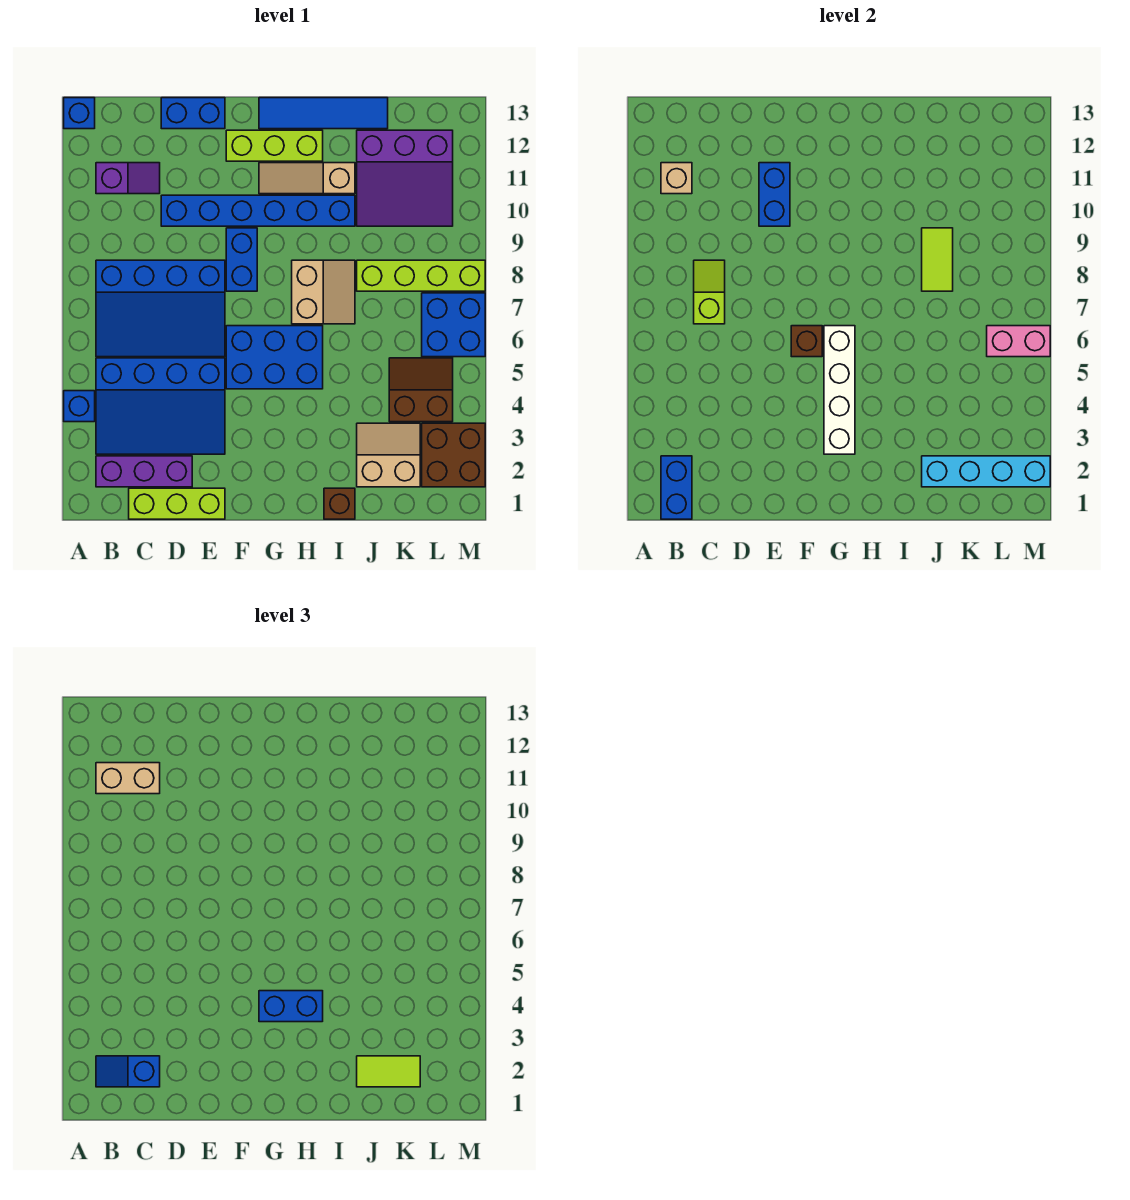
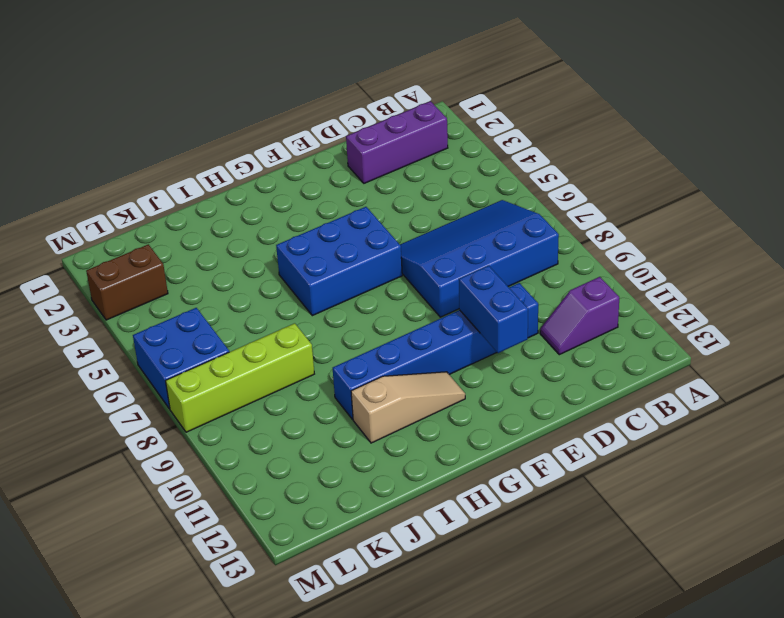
brown brick L3:M3 level 1 -> brown brick L2:M3 level 1
none -> blue brick A4 level 1
none -> blue brick A13 level 1
none -> blue slope B3:E5 level 1 top 5
none -> lime brick C1:E1 level 1

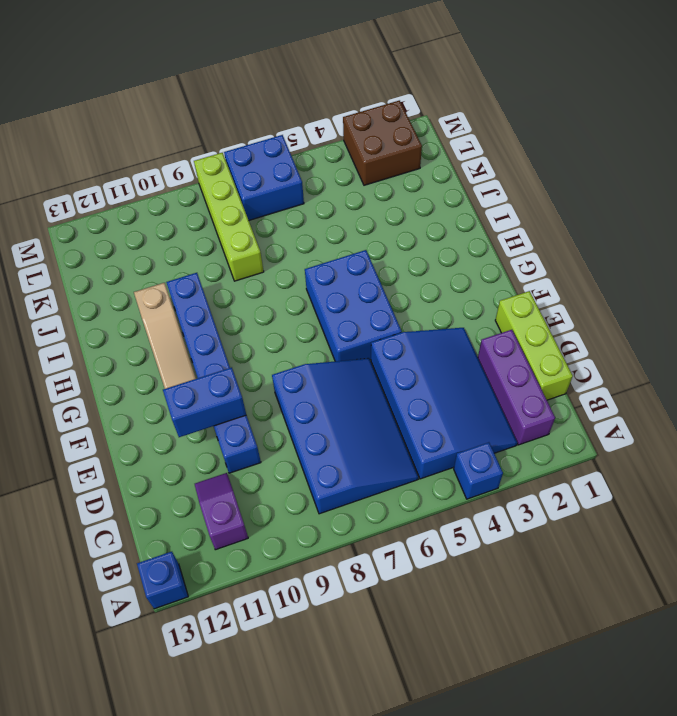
none -> blue brick D13:E13 level 1
none -> blue brick F8:F9 level 1
none -> lime brick F12:H12 level 1
none -> blue tile G13:J13 level 1

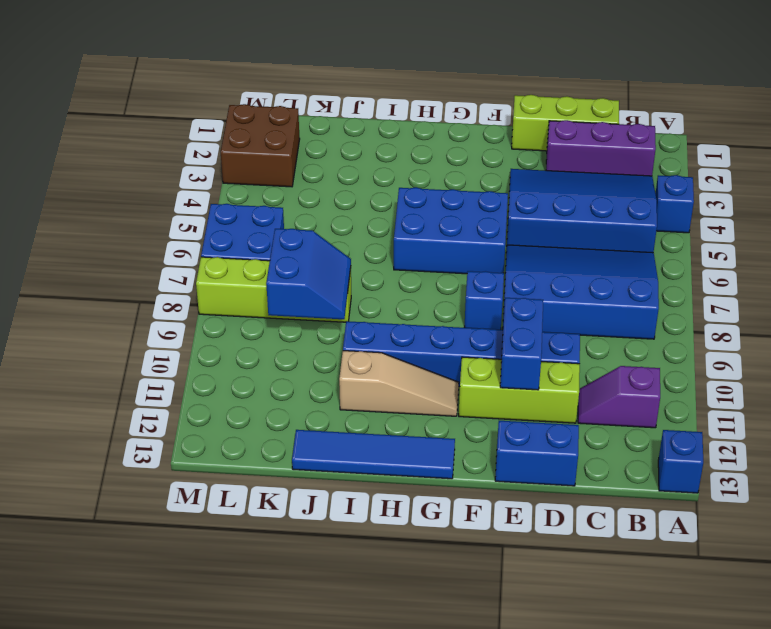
lime brick D11:F11 level 1 -> lime brick F12:H12 level 1
blue brick F8 level 1 -> blue brick F8:F9 level 1
blue slope J8:K9 level 2 top K -> lime tile J8:J9 level 2
none -> tan slope H7:I8 level 1 top H
none -> brown brick I1 level 1
none -> tan slope J2:K3 level 1 top 2
none -> purple slope J10:L12 level 1 top 12

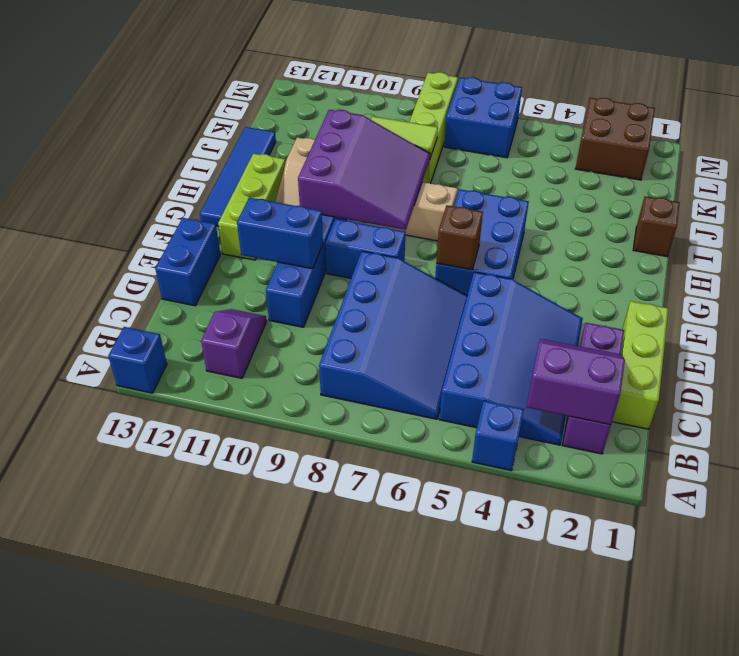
purple slope B2:C3 level 2 top B -> blue brick B1:B2 level 2
purple slope G8:I10 level 2 top 10 -> purple slope J10:L12 level 1 top 12
none -> tan slope J2:K3 level 1 top 2
none -> brown slope K4:L5 level 1 top 4
none -> tan brick B11 level 2
none -> lime slope C7:C8 level 2 top 7

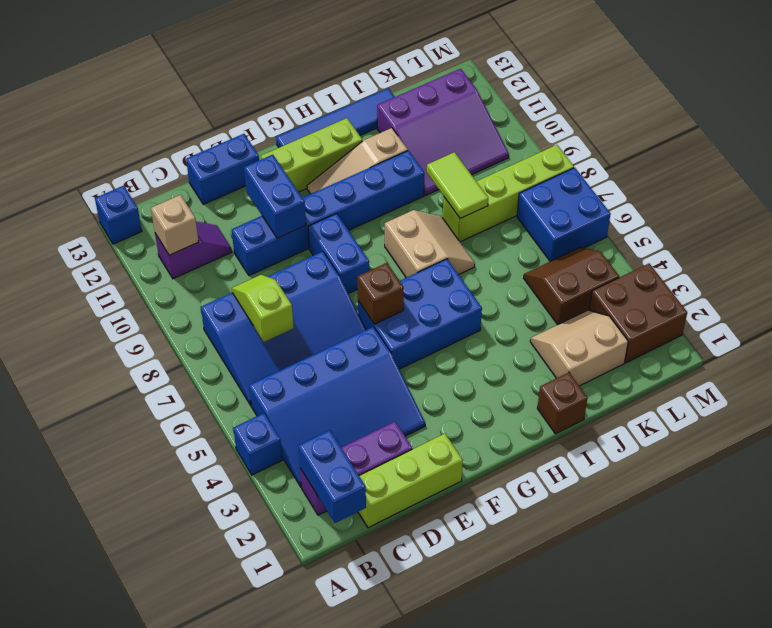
none -> white brick G3:G6 level 2
none -> cyan brick J2:M2 level 2
none -> pink brick L6:M6 level 2
none -> blue slope B2:C2 level 3 top C

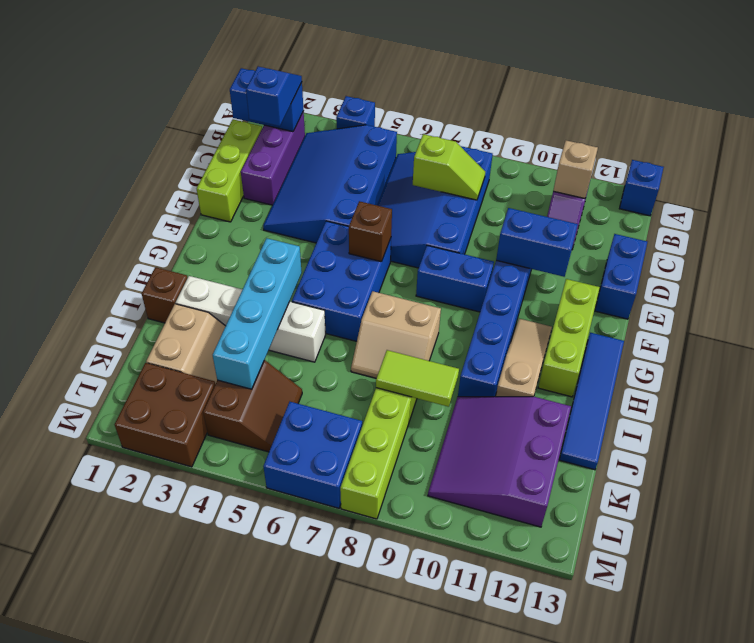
cyan brick H4:K4 level 2 -> cyan brick J2:M2 level 2
white brick I2:I5 level 1 -> white brick G3:G6 level 2
none -> pink brick L6:M6 level 2
none -> tan brick B11:C11 level 3
none -> blue brick G4:H4 level 3
none -> lime tile J2:K2 level 3

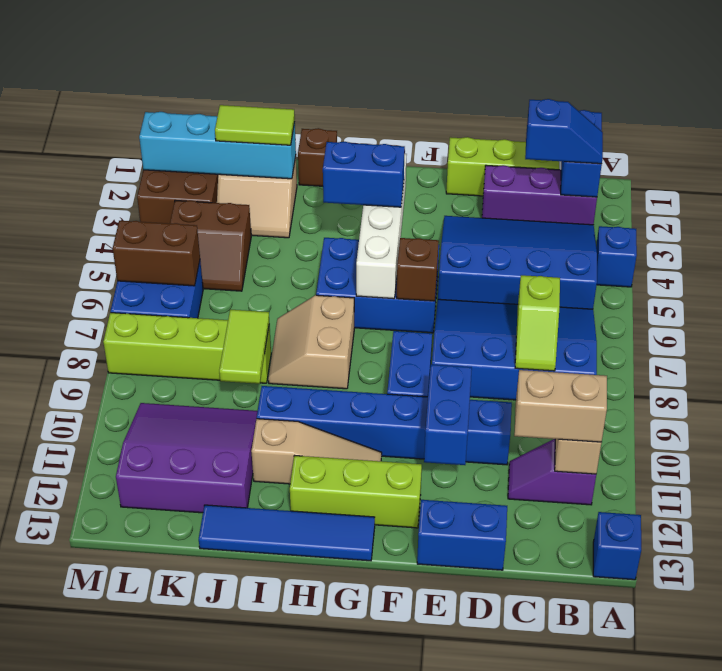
brown brick L6:M6 level 2 -> pink brick L6:M6 level 2

